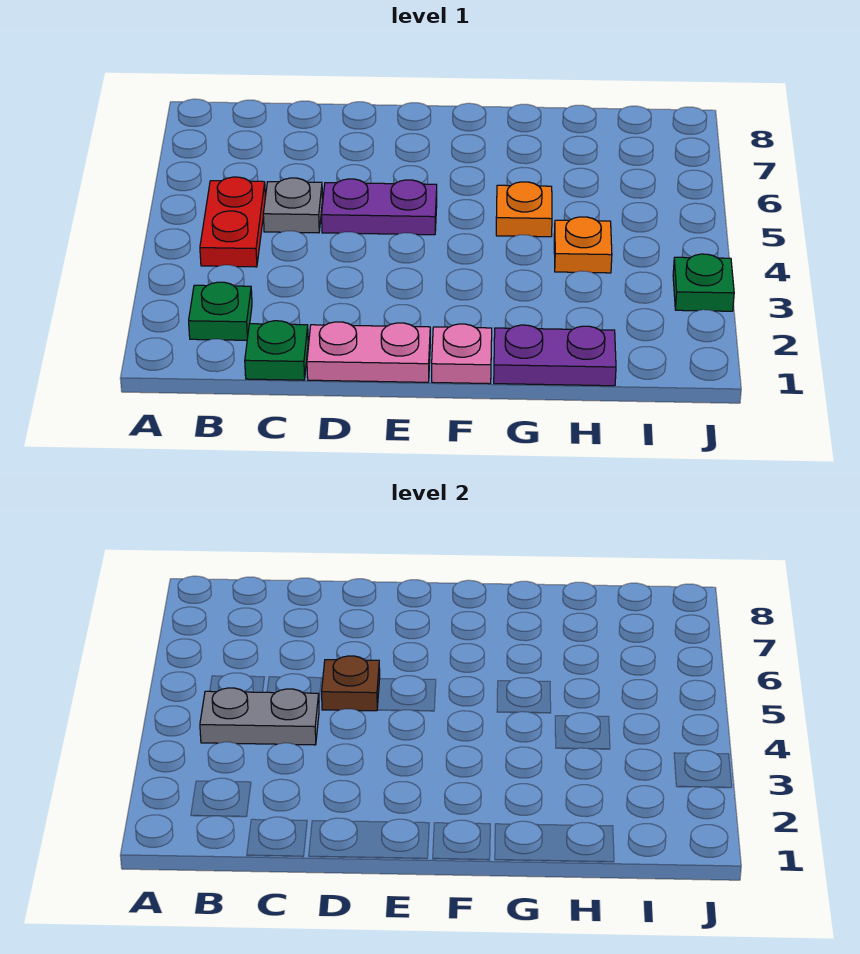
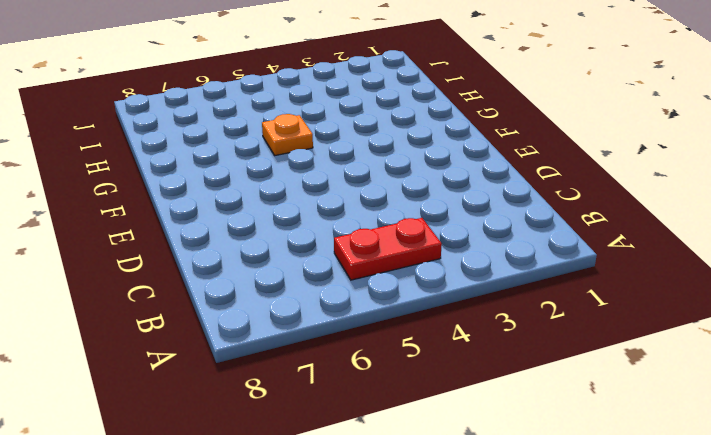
none -> green plate B2 level 1
none -> green plate C1 level 1
none -> grey plate C5 level 1

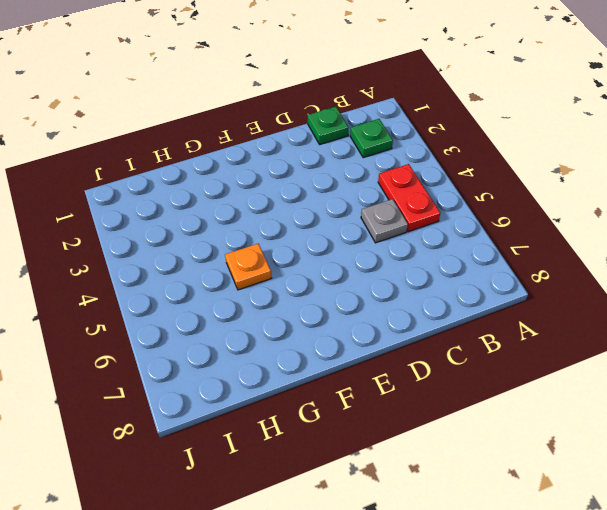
none -> pink plate D1:E1 level 1
none -> purple plate D5:E5 level 1
none -> pink plate F1 level 1

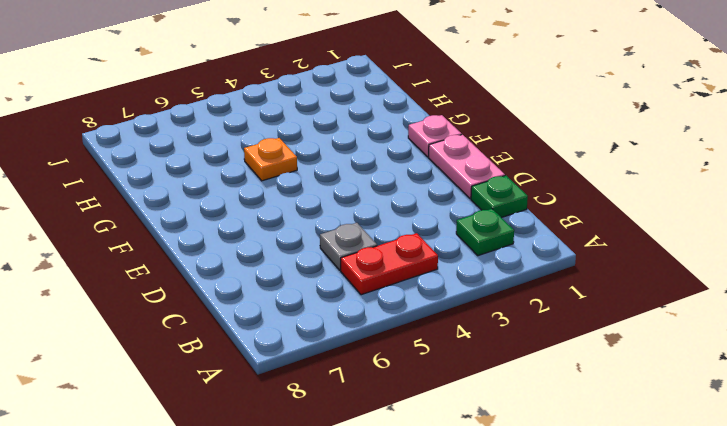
none -> purple plate D5:E5 level 1
none -> purple plate G1:H1 level 1
none -> orange plate H4 level 1

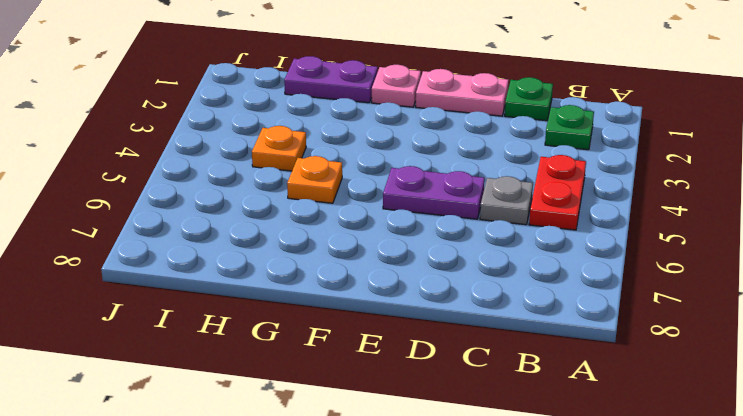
none -> green plate J3 level 1
none -> grey plate B4:C4 level 2
none -> brown plate D5 level 2

